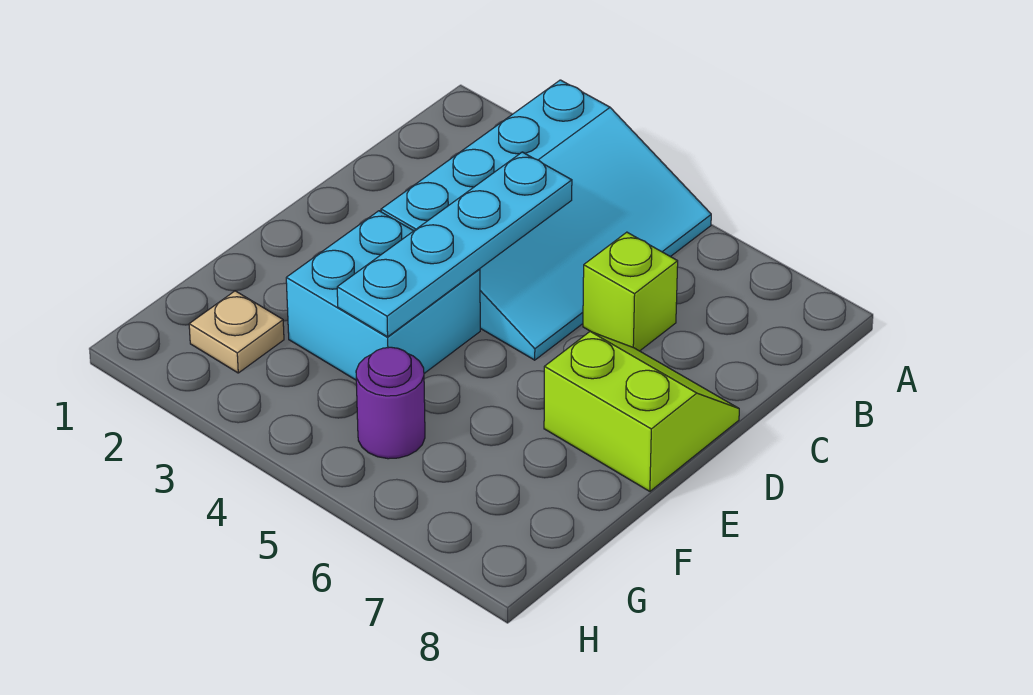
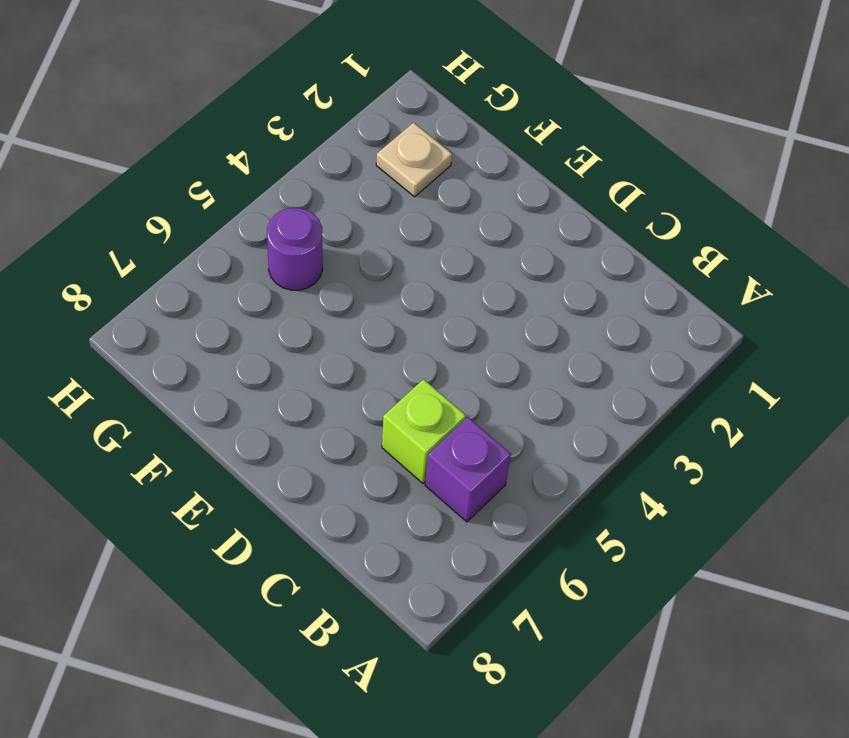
purple brick B6 level 1 -> none
none -> cyan slope A3:D5 level 1 top 3
none -> lime slope D7:E8 level 1 top E

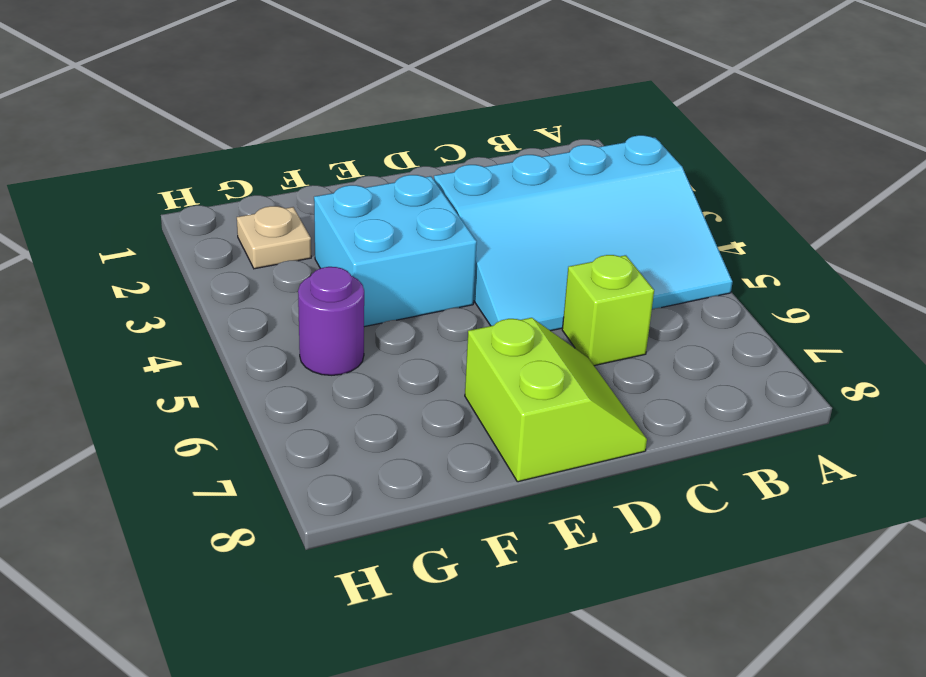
none -> cyan plate C4:F4 level 2

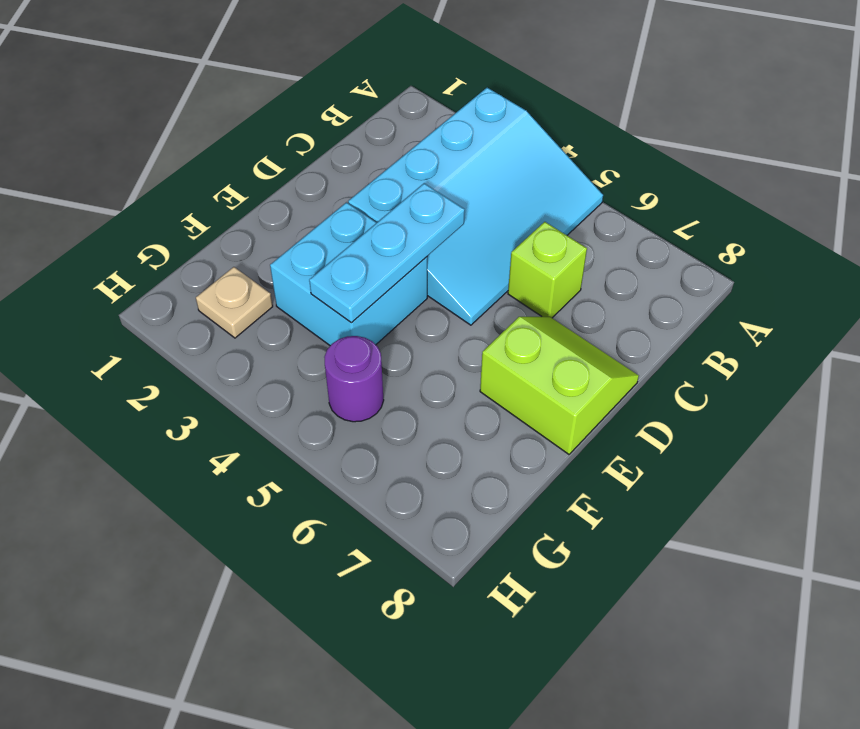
cyan plate D4:F4 level 2 -> cyan plate C4:F4 level 2

